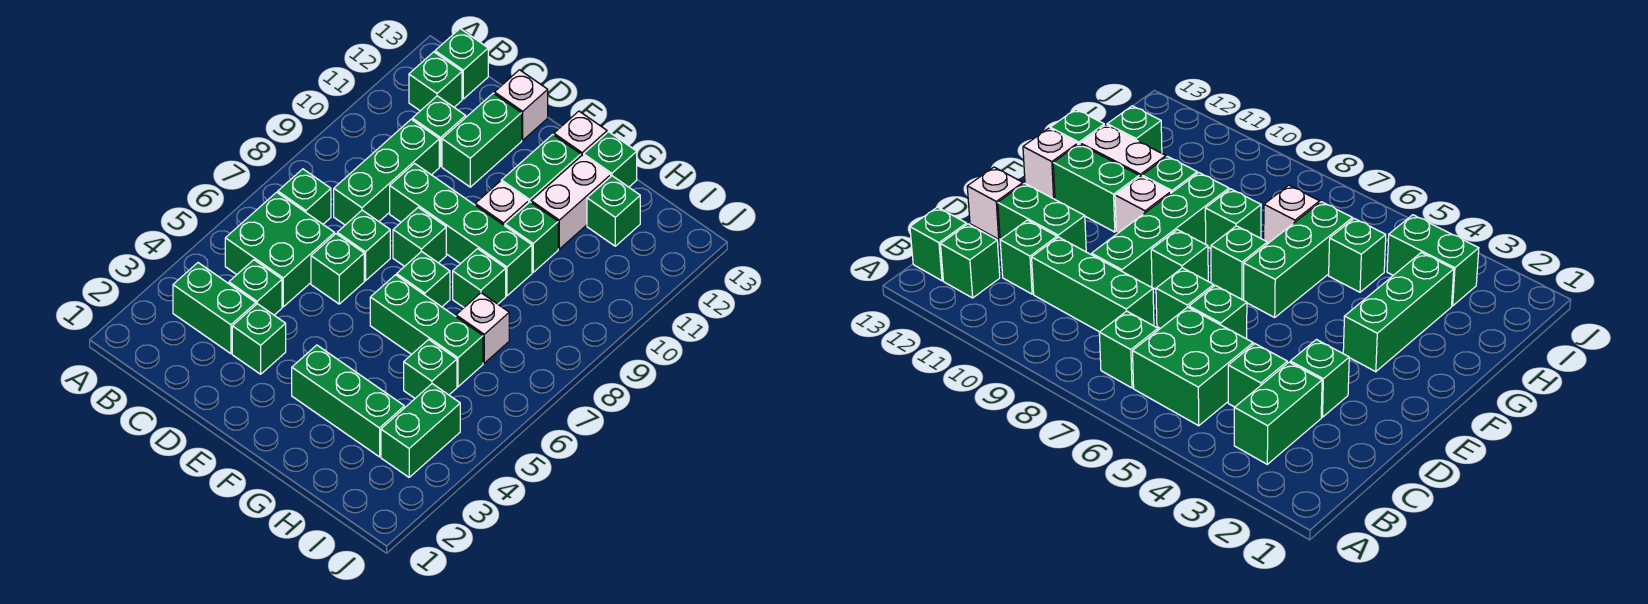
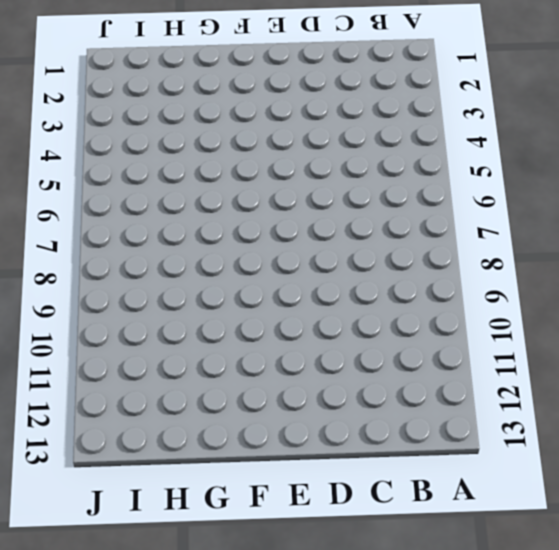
none -> green brick B3:C3 level 1
none -> green brick B5:C6 level 1
none -> green brick B7 level 1

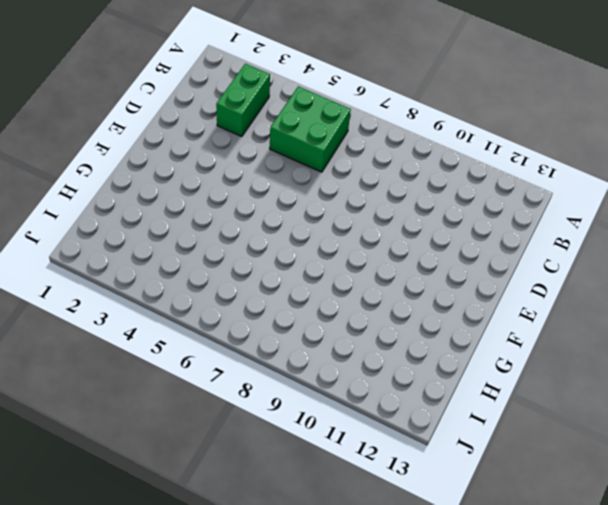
none -> green brick B7 level 1
none -> green brick B12 level 1
none -> green brick B13 level 1

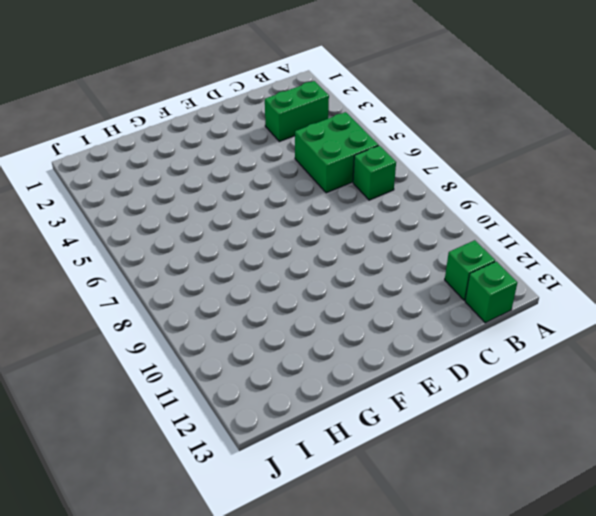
none -> green brick C4 level 1
none -> green brick C8:C10 level 1
none -> green brick C11 level 1

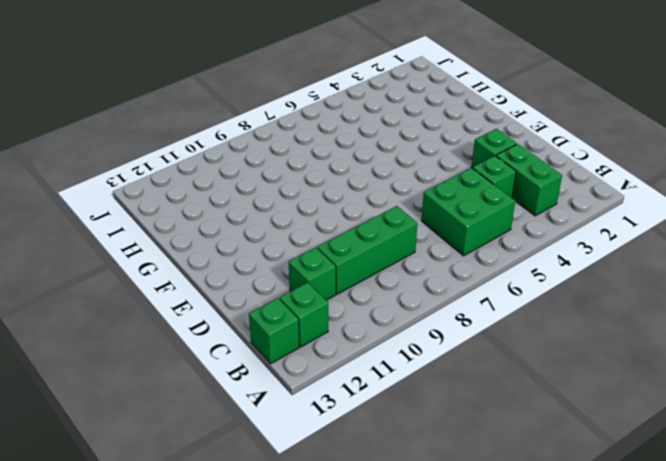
none -> green brick B7 level 1
none -> green brick D6 level 1
none -> green brick D7 level 1

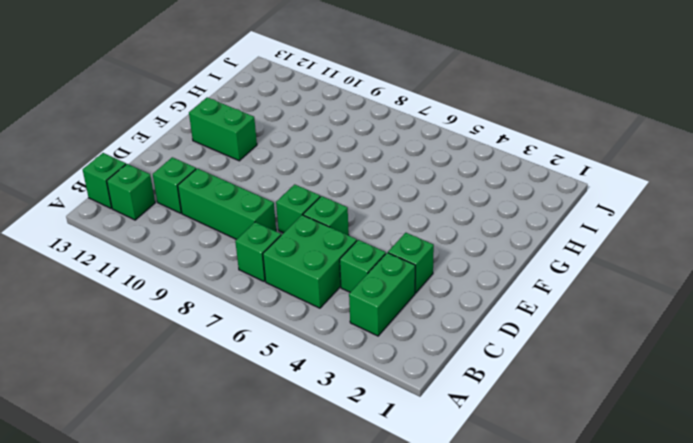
none -> green brick D9:G9 level 1
none -> green brick D11:D12 level 1
none -> white brick D13 level 1

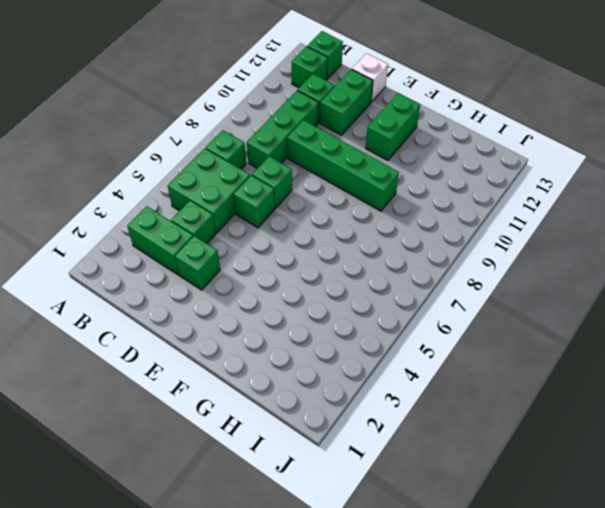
none -> green brick E8 level 1
none -> green brick F3:H3 level 1
none -> green brick F6:H6 level 1

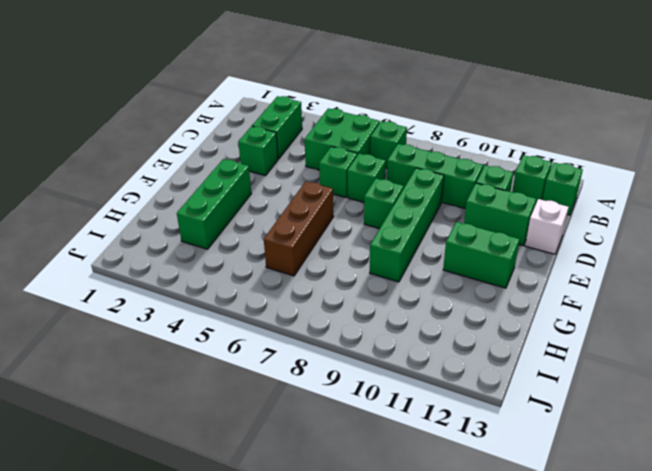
brown brick F6:H6 level 1 -> green brick F6:H6 level 1
none -> green brick C4 level 1
none -> green brick F7 level 1
none -> white brick F10 level 1

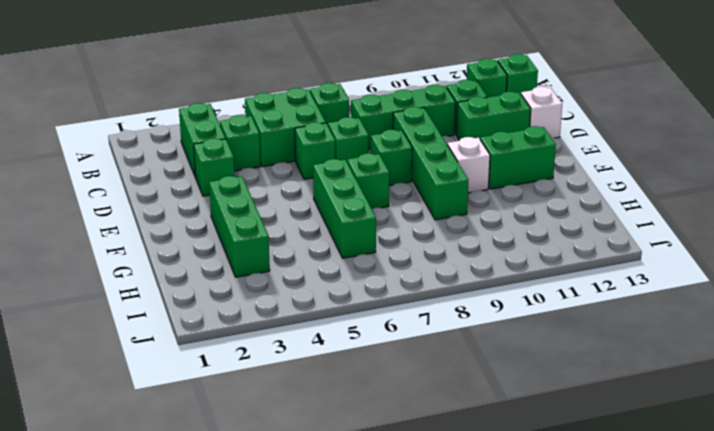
none -> white brick F13 level 1
none -> green brick G8 level 1
none -> green brick G10 level 1

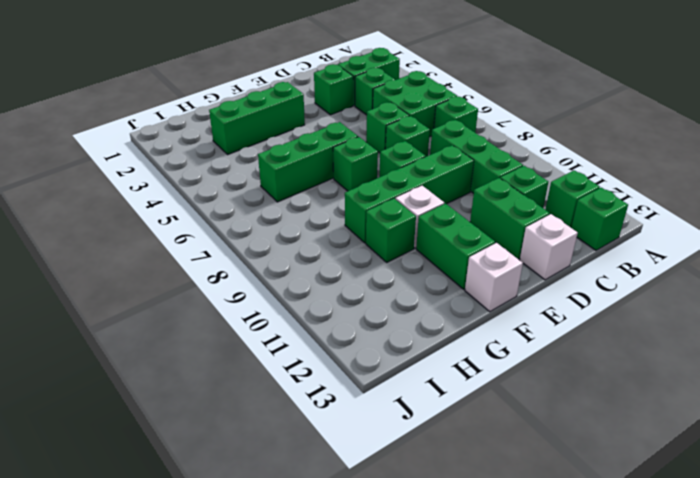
none -> green brick G8 level 1
none -> white brick G11:G12 level 1
none -> green brick G13 level 1

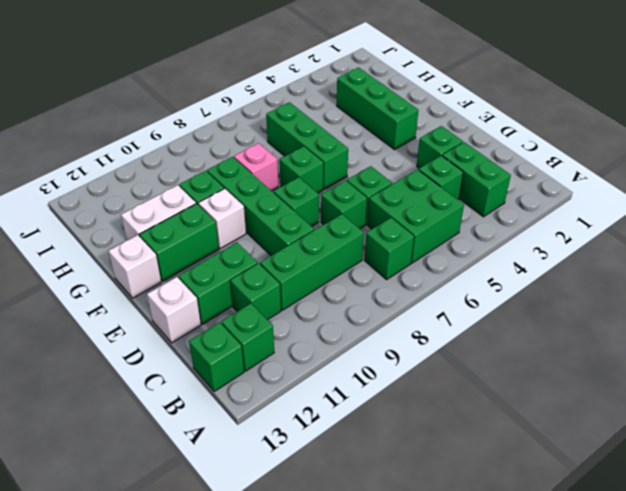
pink brick G8 level 1 -> green brick G8 level 1
none -> green brick G13 level 1
none -> green brick H5 level 1
none -> white brick H7 level 1

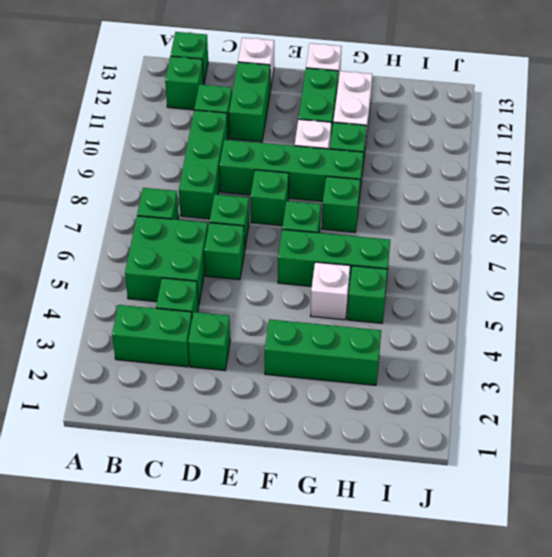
white brick G5 level 1 -> white brick H7 level 1
none -> green brick G13 level 1
none -> green brick H12 level 1
none -> green brick I3:I4 level 1

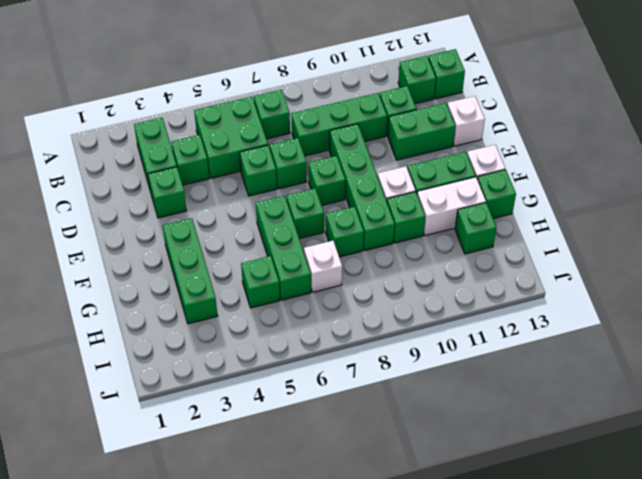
none -> green brick I3:I4 level 1

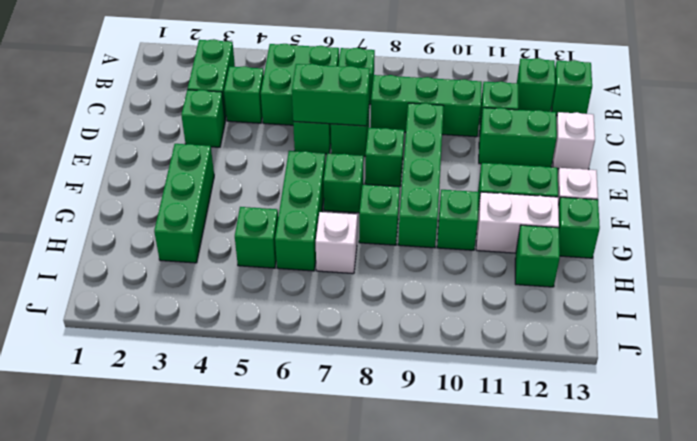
green brick D6:D7 level 2 -> green brick I3:I4 level 1
none -> white brick F10 level 1

